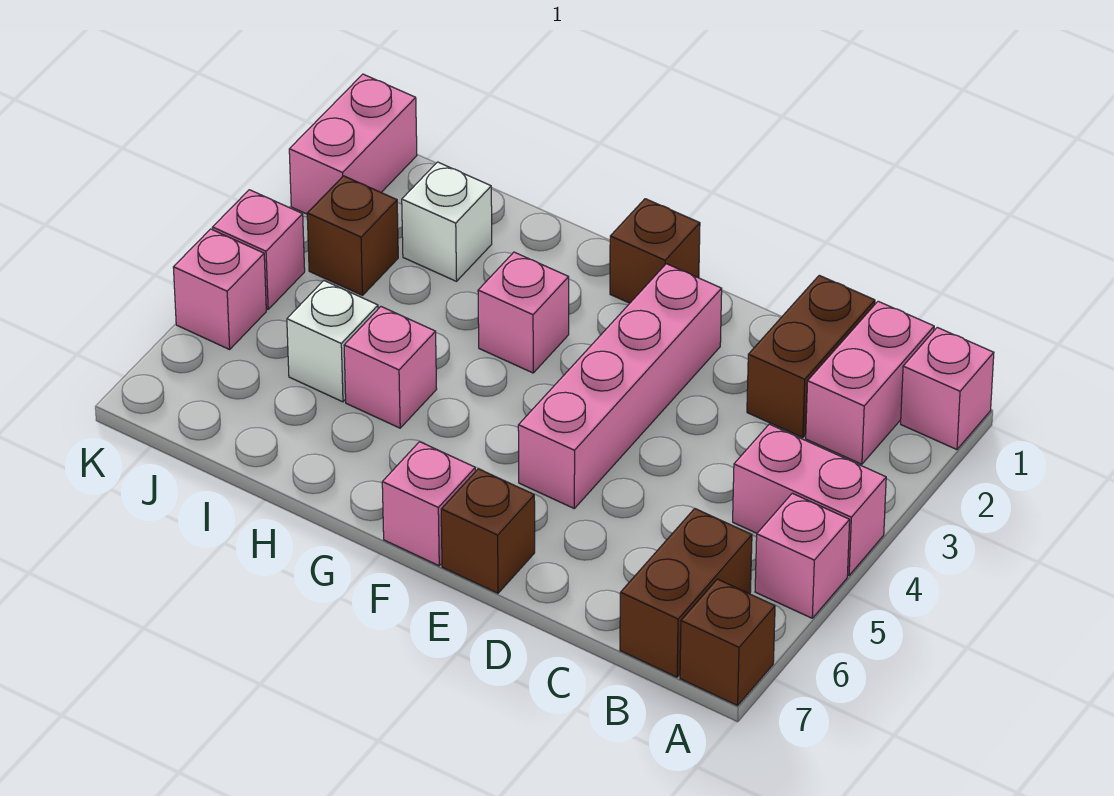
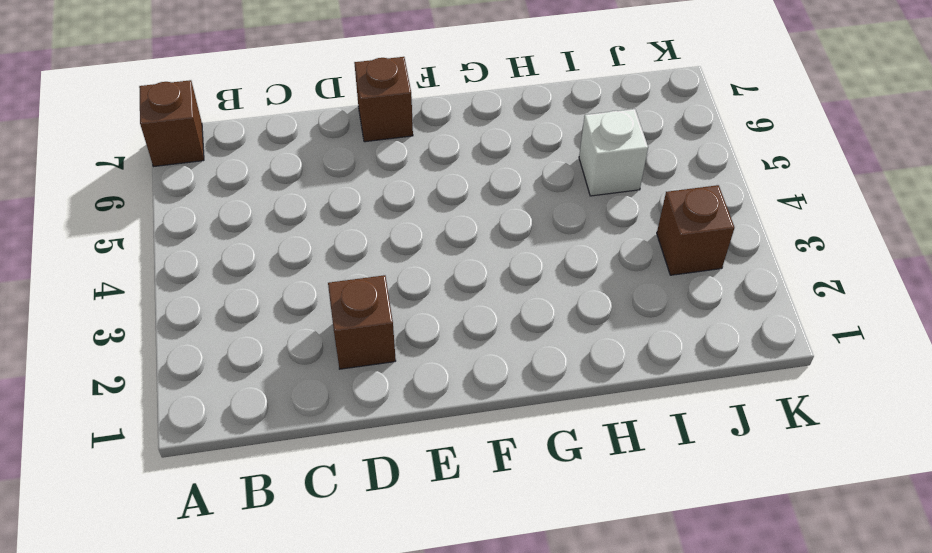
brown brick D2 level 1 -> brown brick F1 level 1
none -> pink brick A1 level 1
none -> pink brick A4:B4 level 1
none -> pink brick A5 level 1

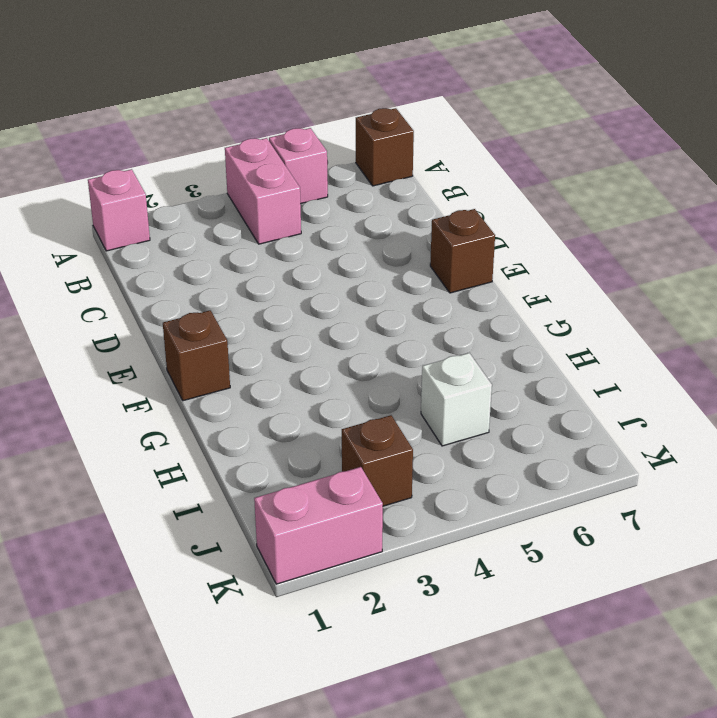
none -> pink brick B1:B2 level 1
none -> brown brick B6:B7 level 1
none -> brown brick C1:C2 level 1

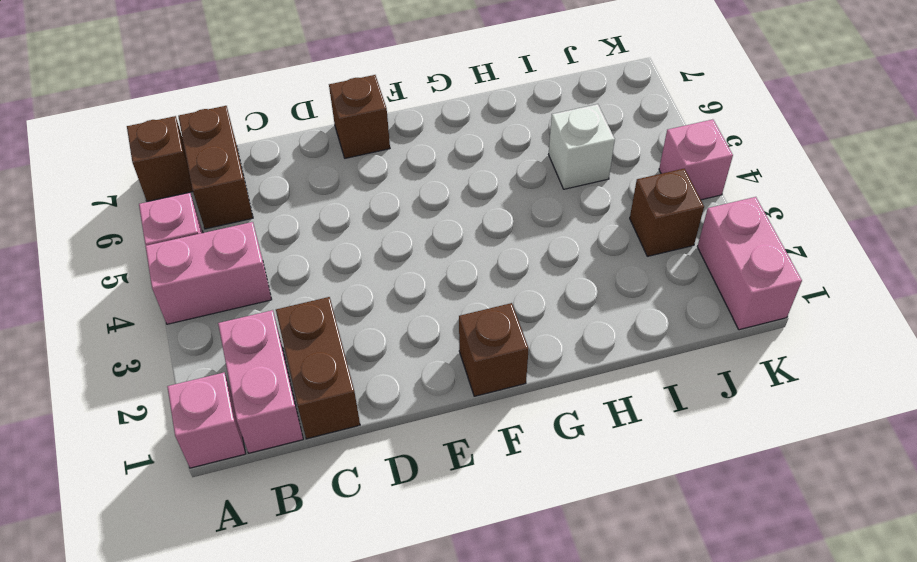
none -> pink brick E2:E5 level 1
none -> pink brick F7 level 1
none -> pink brick G3 level 1

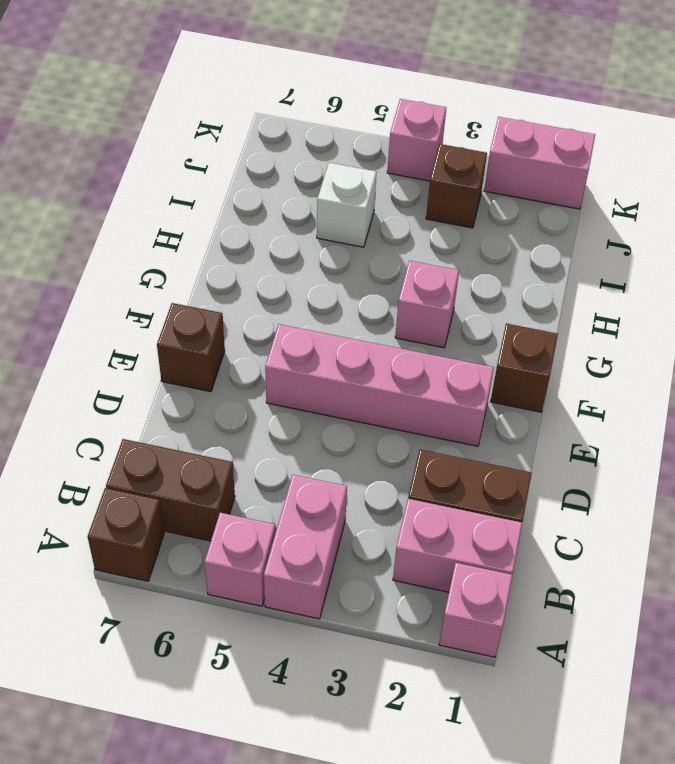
none -> pink brick F7 level 1
none -> pink brick H5 level 1
none -> white brick I2 level 1

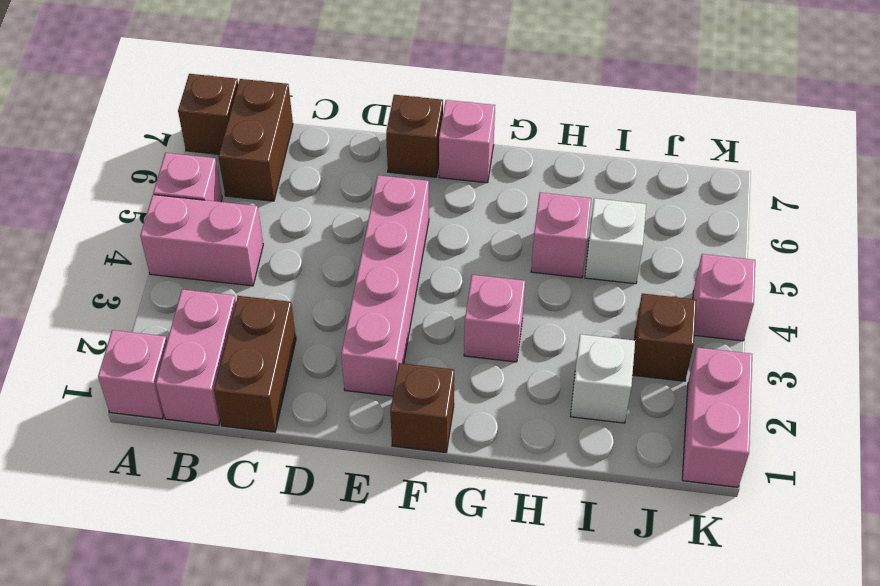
none -> pink brick K5 level 1

